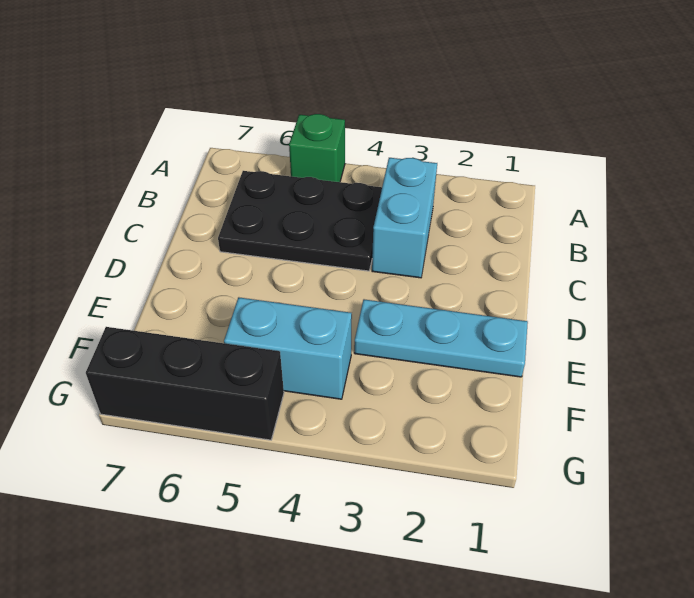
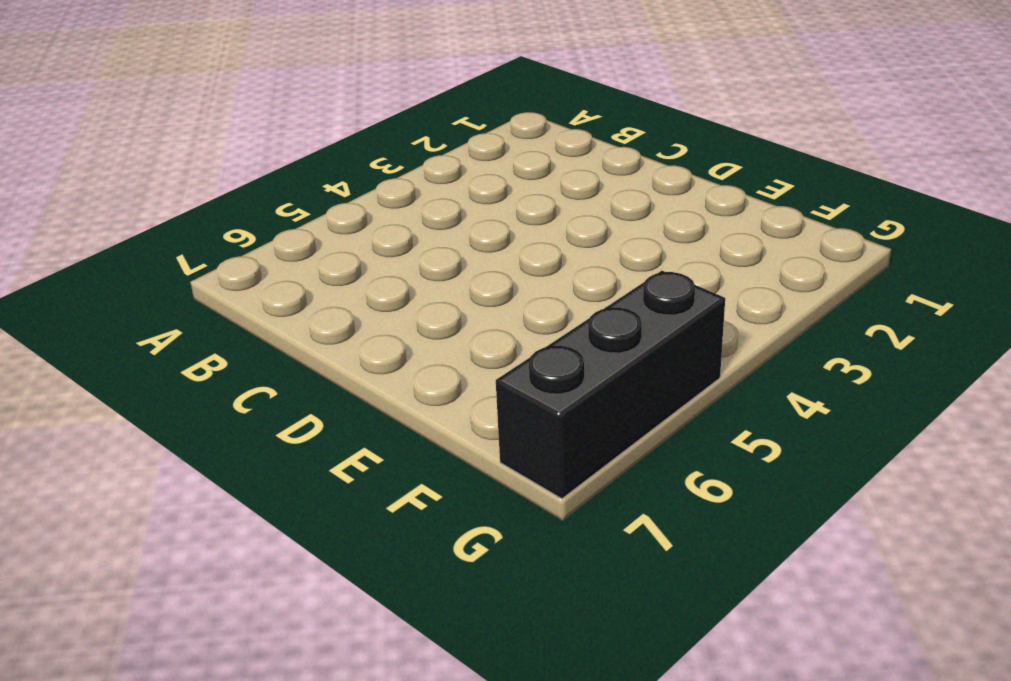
none -> green brick A5 level 1
none -> cyan brick B3:C3 level 1

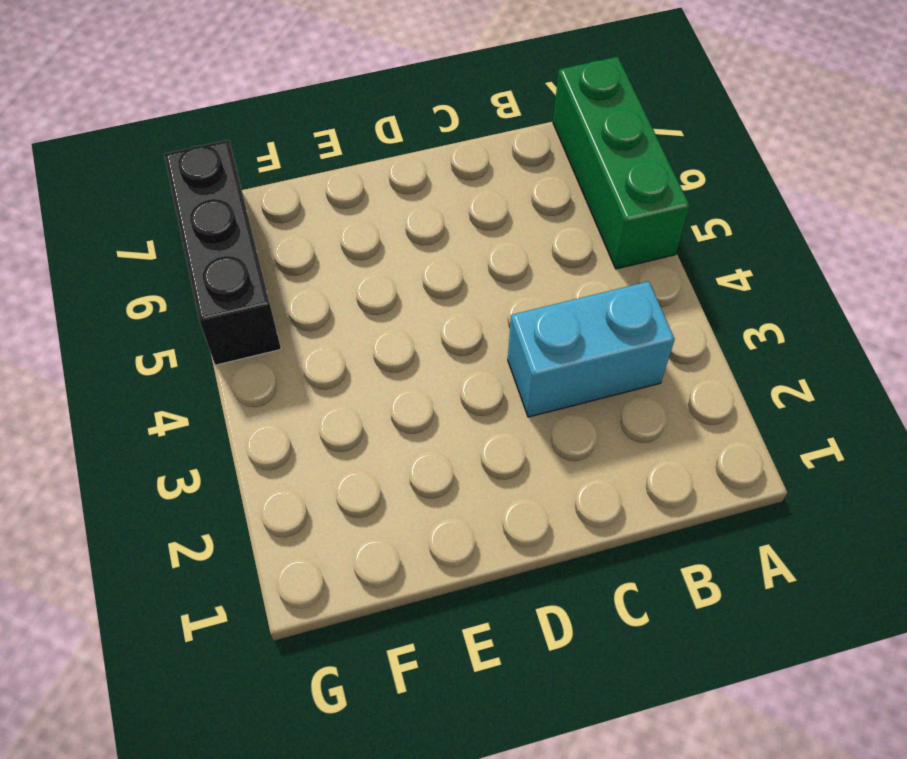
green brick A5:A7 level 1 -> green brick A5 level 1
none -> black plate B4:C6 level 1
none -> cyan plate E1:E3 level 1

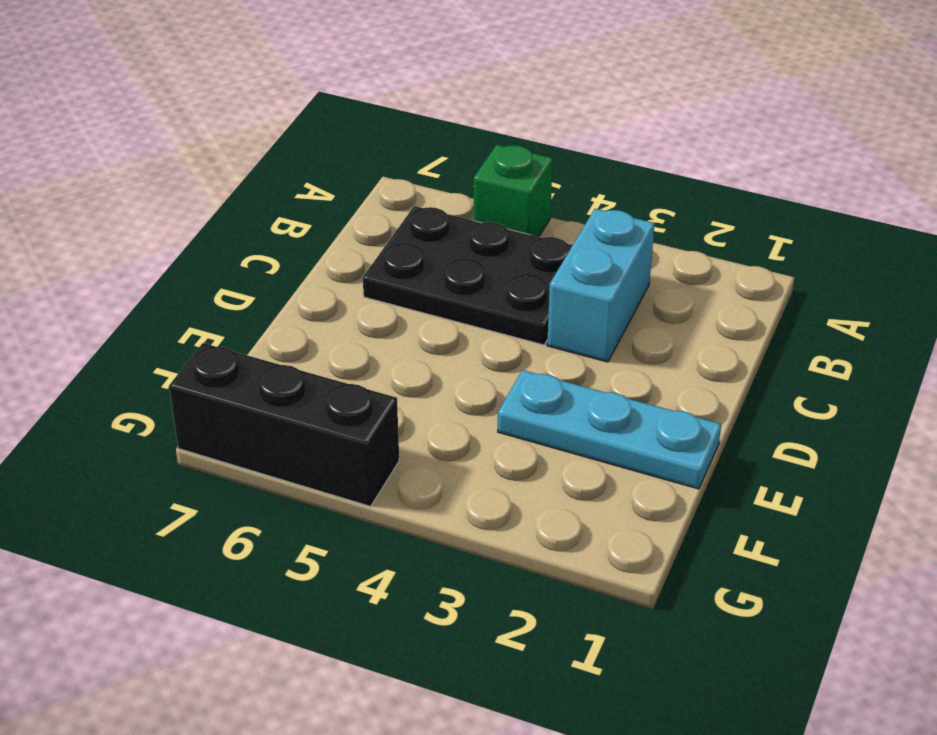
none -> cyan brick F4:F5 level 1

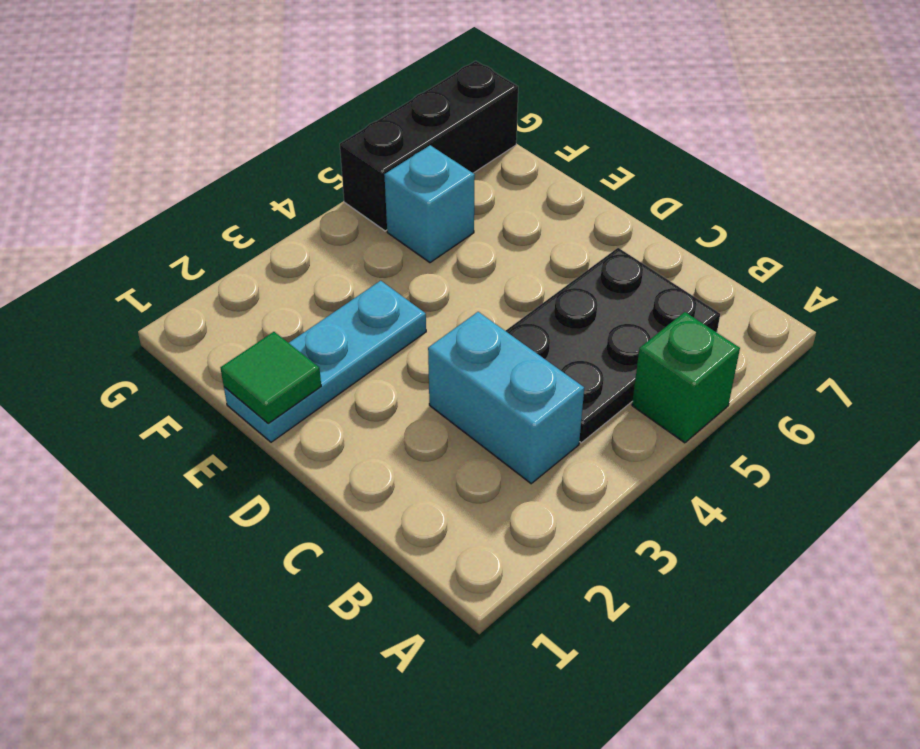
green tile E1 level 2 -> none
cyan brick F5 level 1 -> cyan brick F4:F5 level 1

